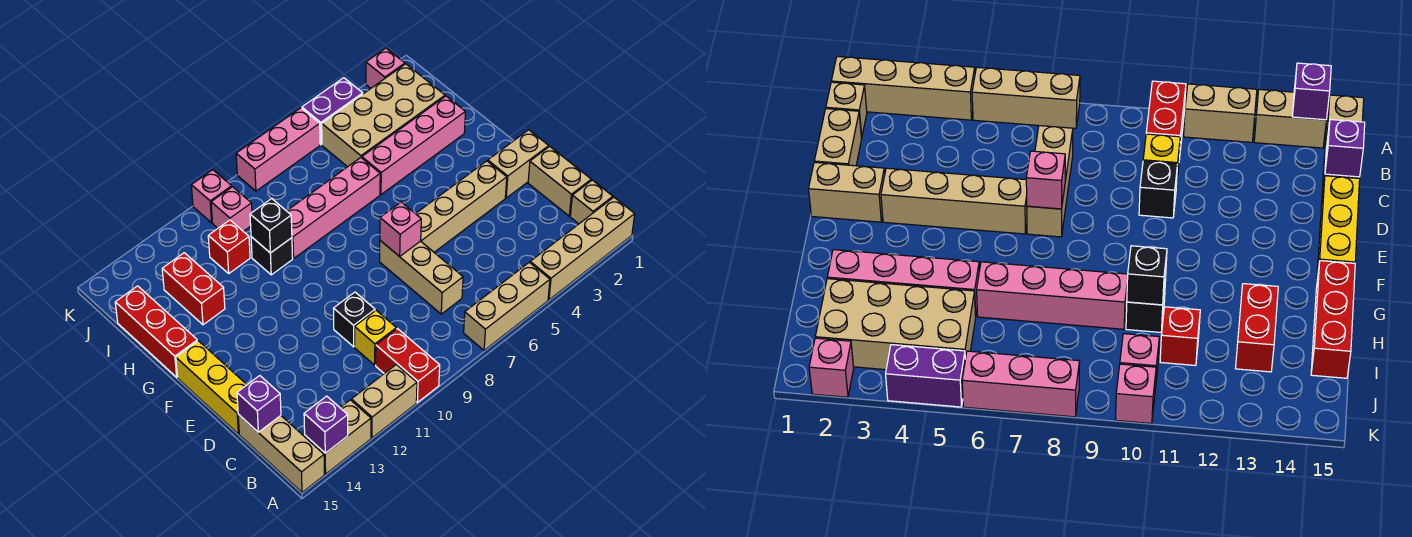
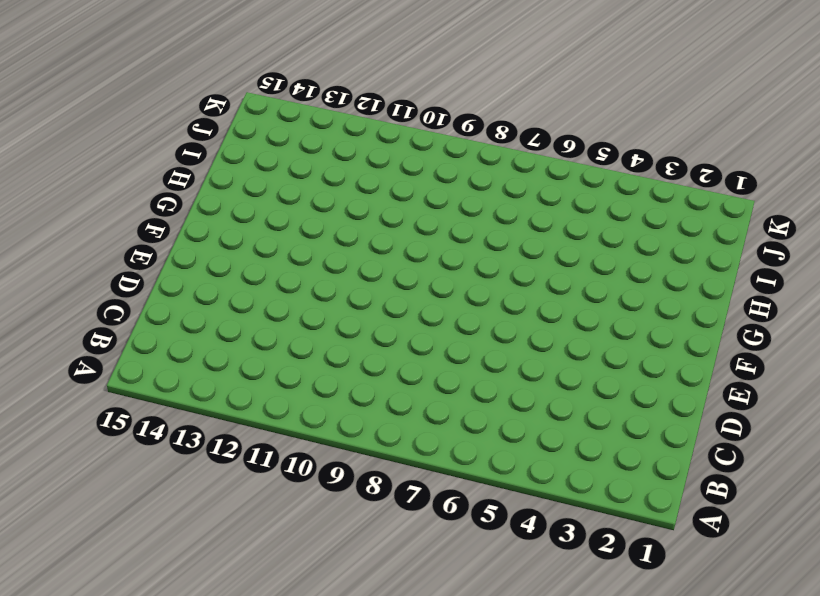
none -> tan brick A1:A4 level 1
none -> tan brick A5:A7 level 1
none -> red brick A10:B10 level 1
none -> tan brick A11:A12 level 1

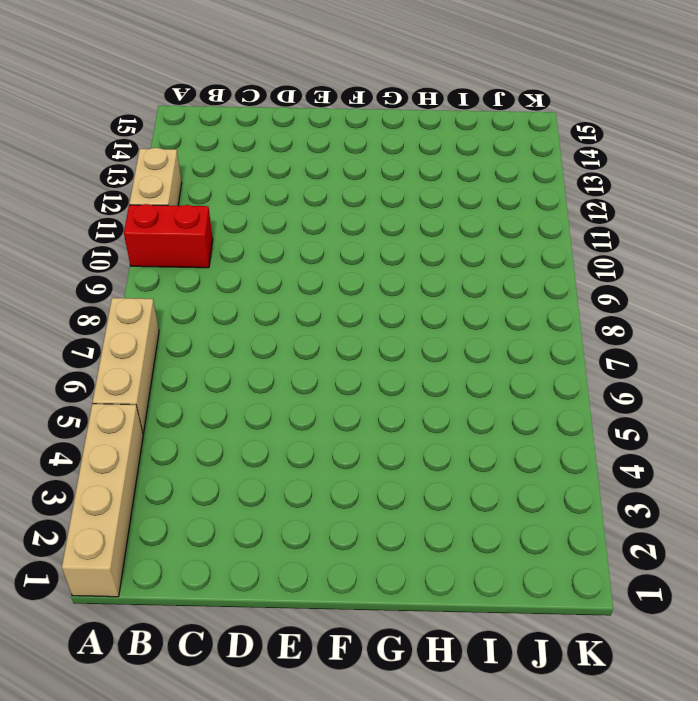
none -> tan brick A13:A14 level 1
none -> tan brick A15:C15 level 1
none -> tan brick B1 level 1
none -> tan brick C1:D1 level 1

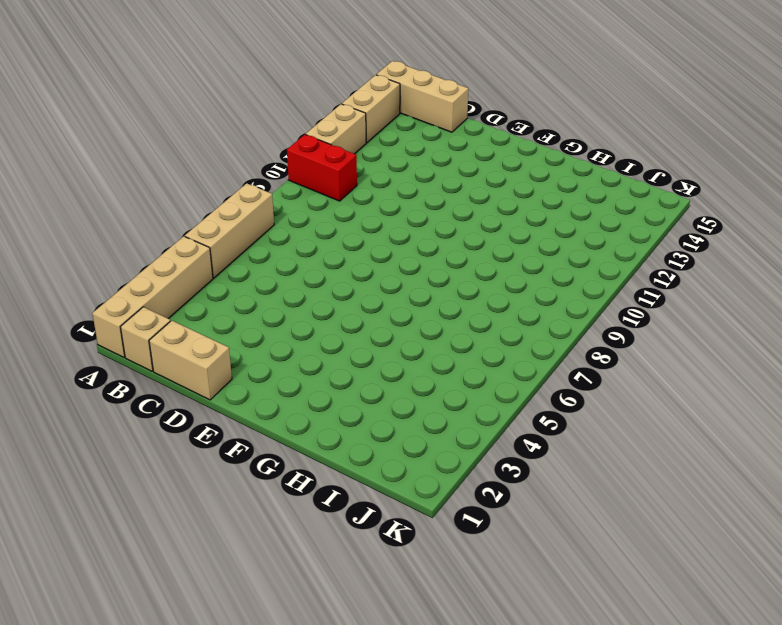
none -> tan brick C7:E7 level 1
none -> yellow brick C10 level 1
none -> black brick D10 level 1
none -> yellow brick D15:F15 level 1

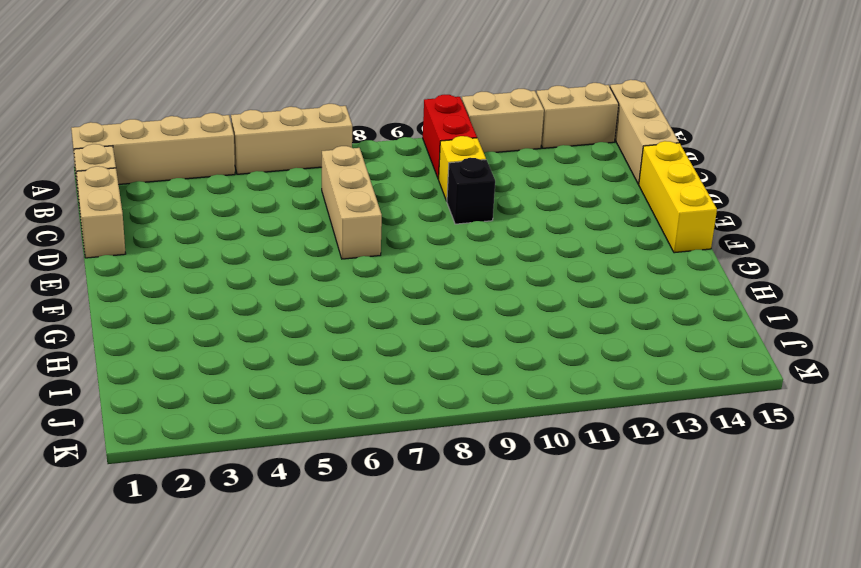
none -> tan brick E1:E2 level 1
none -> tan brick E3:E6 level 1
none -> red brick G15:I15 level 1
none -> pink brick H2:H5 level 1

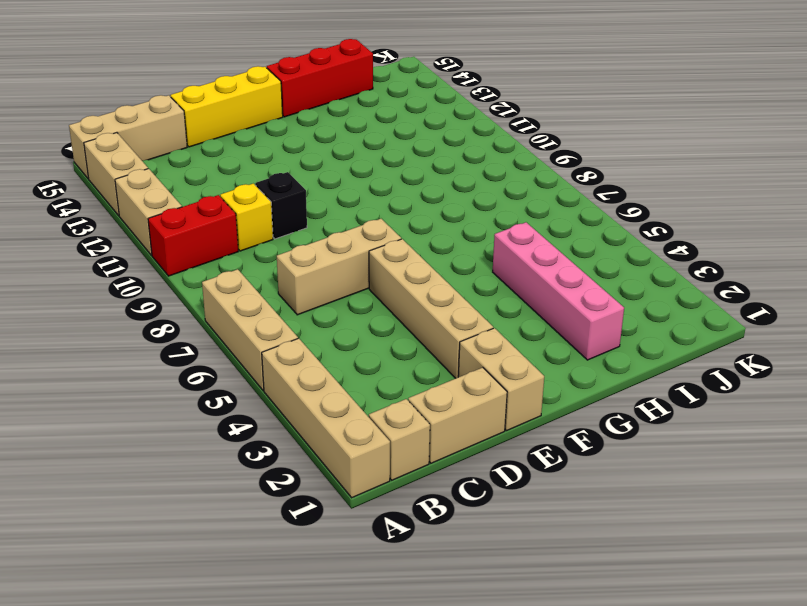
none -> pink brick H6:H9 level 1
none -> black brick H10 level 1
none -> red brick H13:I13 level 1
none -> tan brick I2:J5 level 1

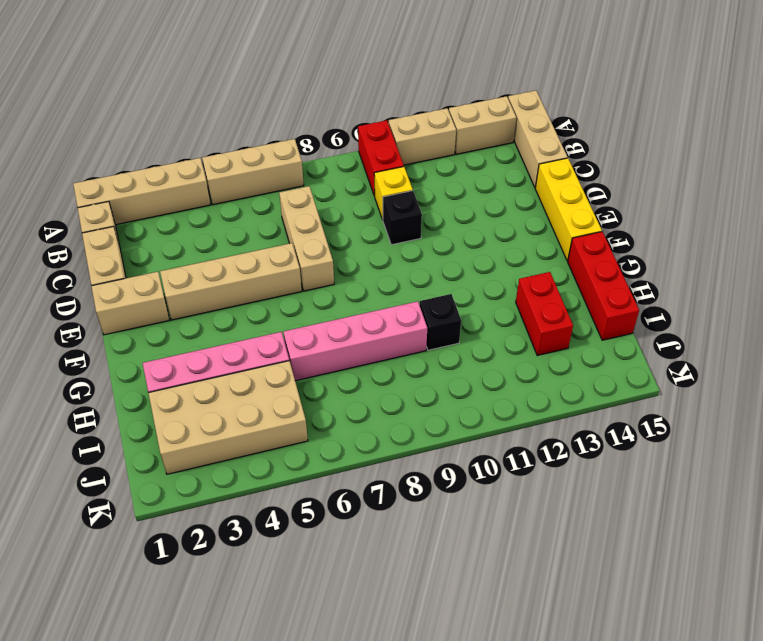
none -> red brick I11 level 1
none -> pink brick J10 level 1
none -> pink brick K2 level 1
none -> purple brick K4:K5 level 1

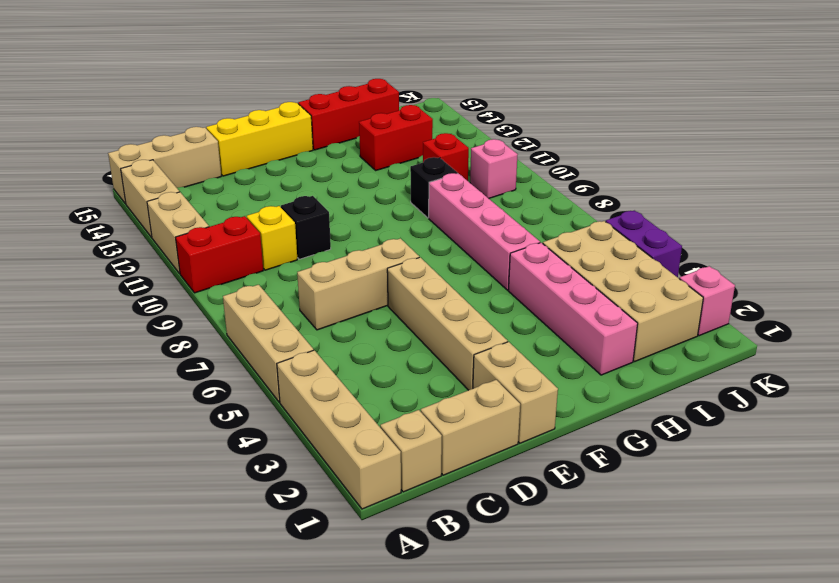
none -> pink brick K6:K8 level 1
none -> pink brick K10 level 1
none -> purple brick A14 level 2
none -> purple brick C15 level 2

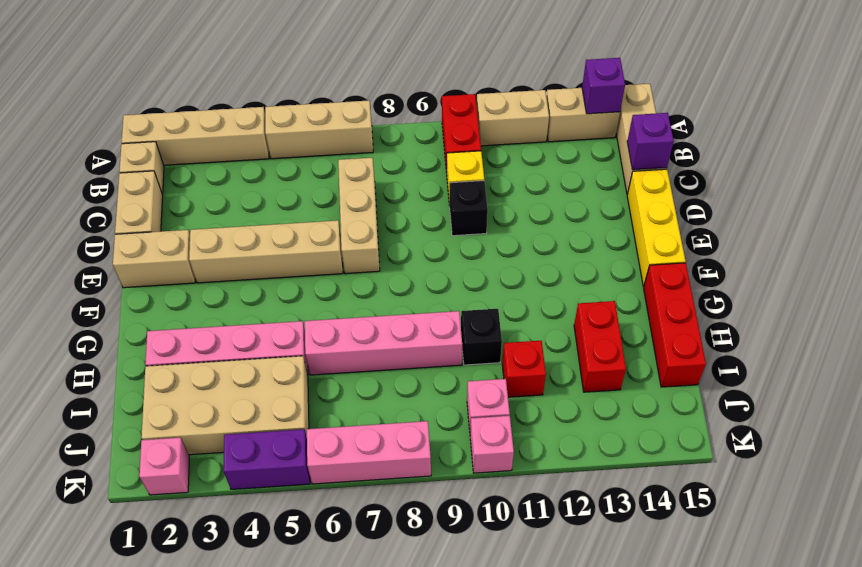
none -> pink brick E7 level 2
none -> black brick H10 level 2

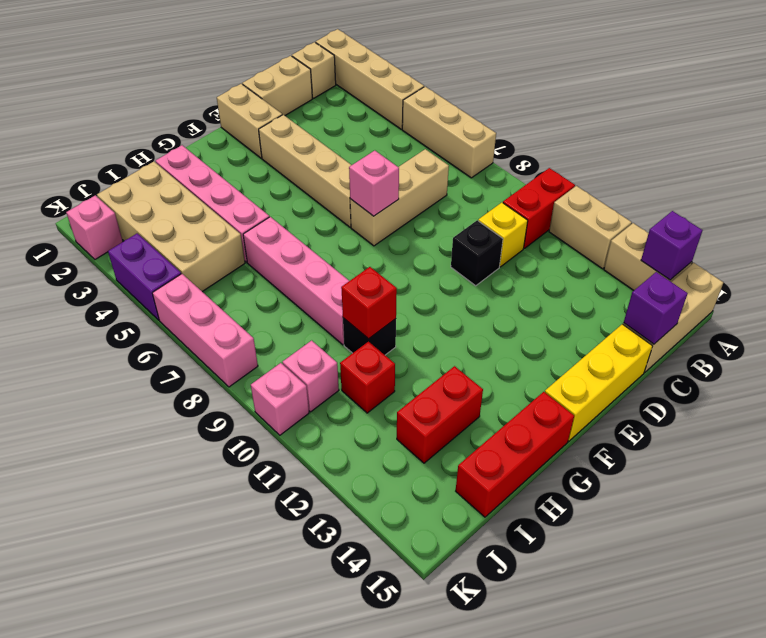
red brick H10 level 2 -> black brick H10 level 2

